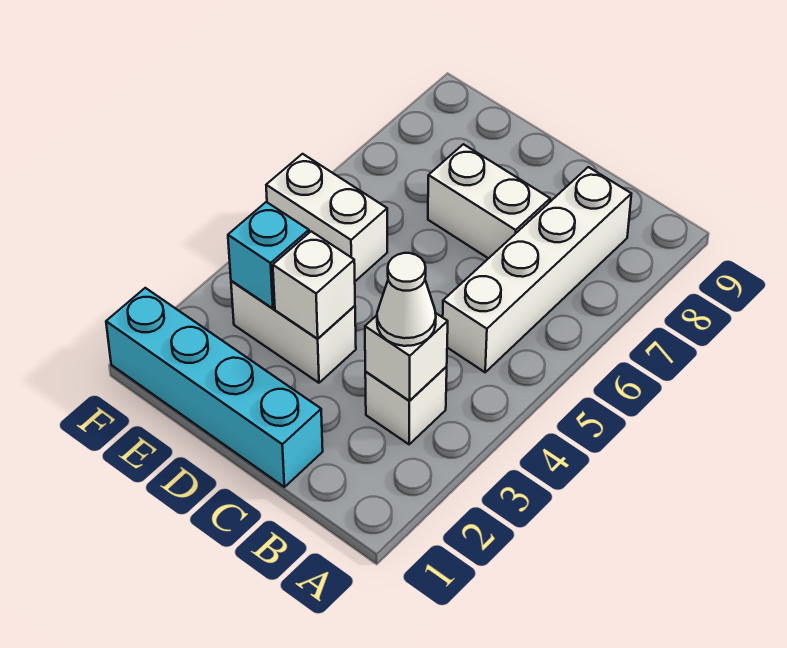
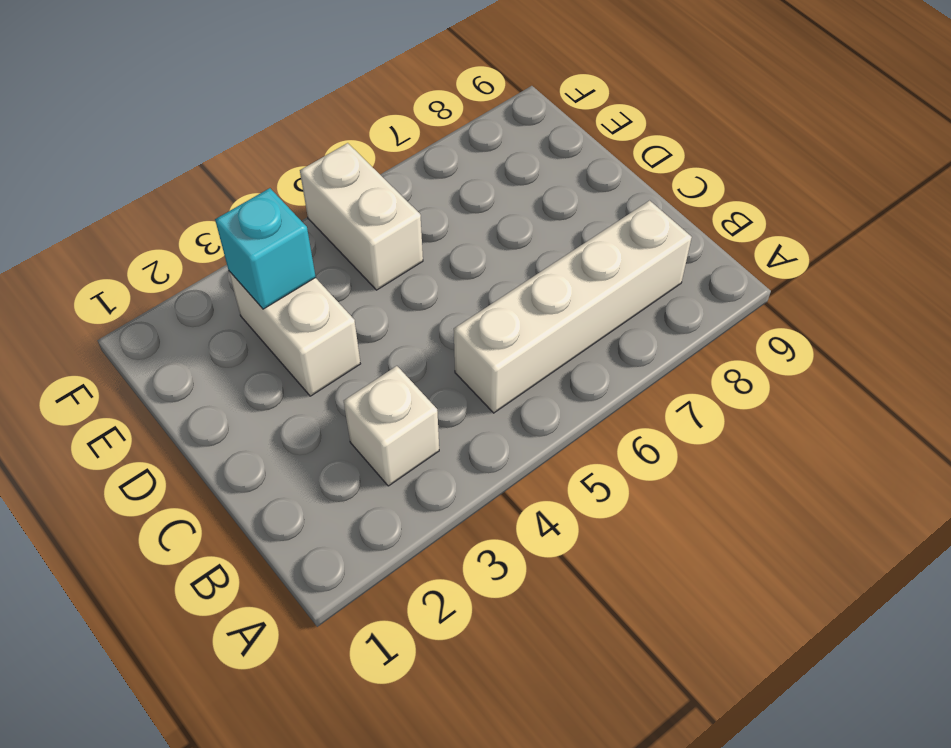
none -> cyan brick C1:F1 level 1
none -> white brick C7:D7 level 1

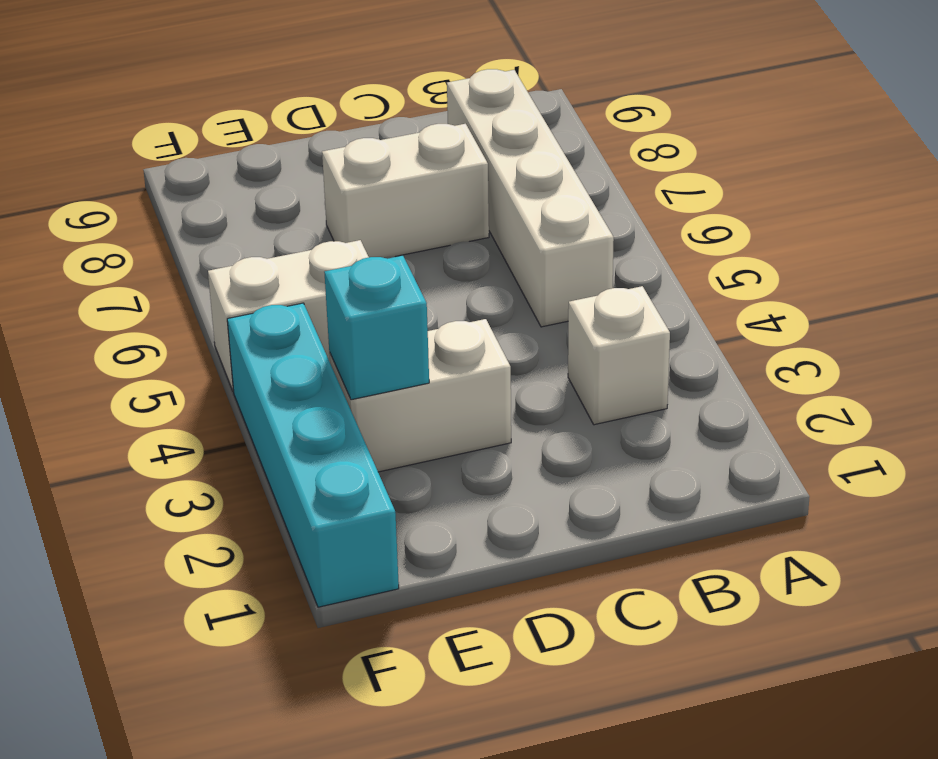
cyan brick F1:F4 level 1 -> cyan brick C1:F1 level 1
none -> white brick B3 level 2
none -> white brick D3 level 2

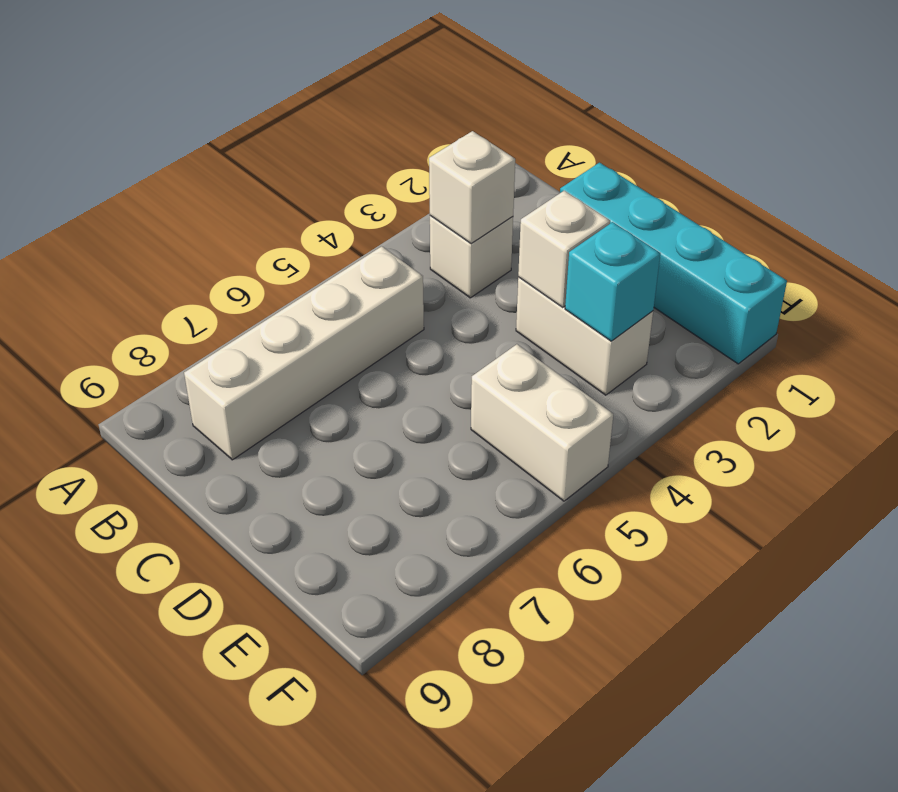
none -> white brick C7:D7 level 1
none -> white cone B3 level 3

